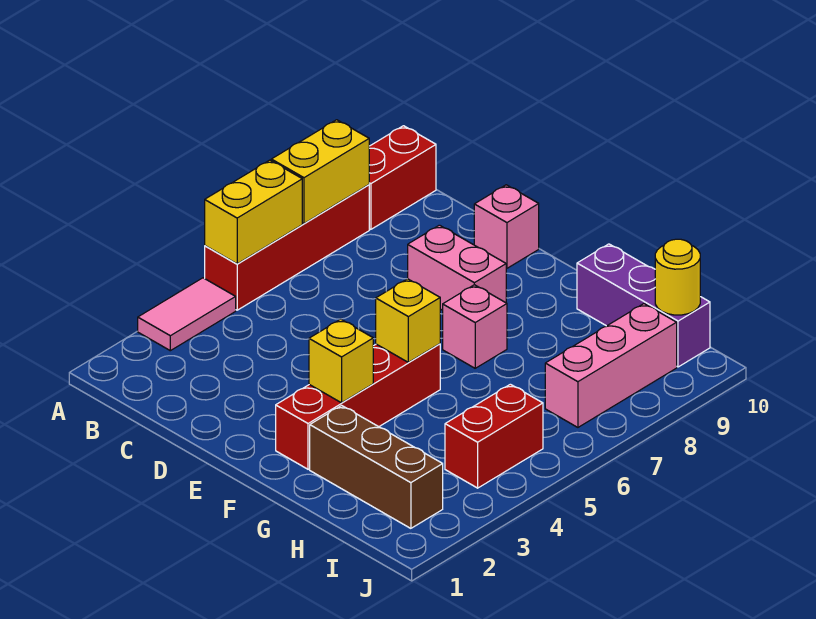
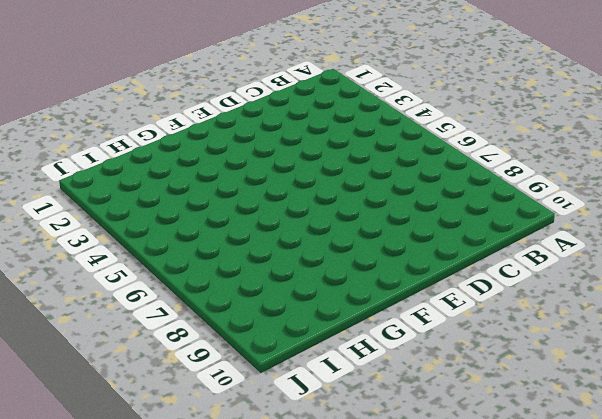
none -> pink tile A3:A4 level 1
none -> red brick A5:A8 level 1
none -> red brick A9:A10 level 1

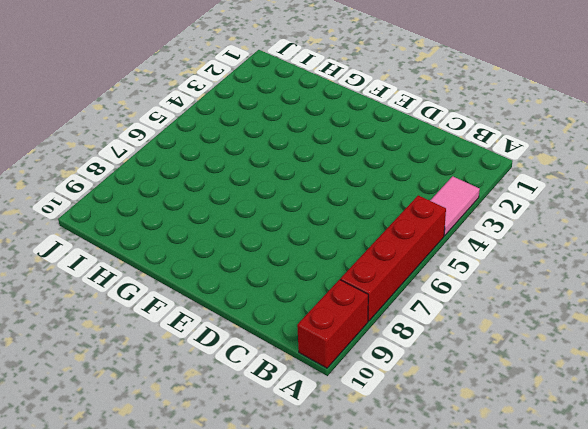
none -> pink brick D8:E8 level 1
none -> pink brick D10 level 1
none -> red brick F2:F5 level 1

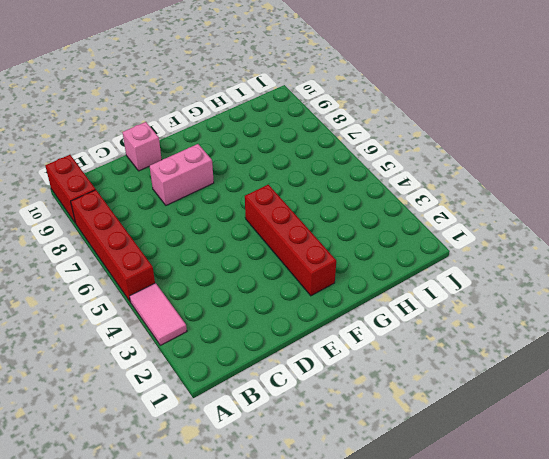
none -> pink brick F7 level 1
none -> brown brick G2:I2 level 1
none -> purple brick G10:I10 level 1

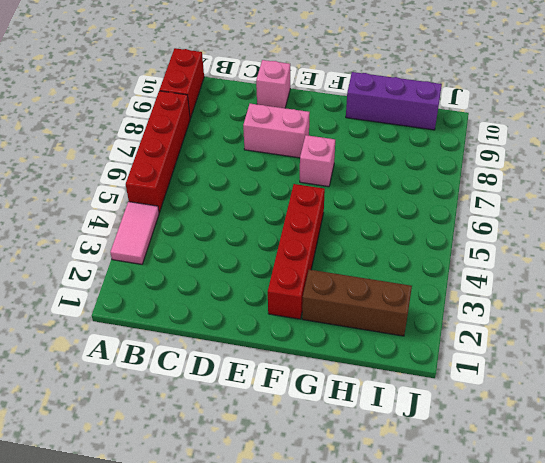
none -> red brick I4:I5 level 1
none -> pink brick I7:I9 level 1
none -> yellow brick A5:A6 level 2

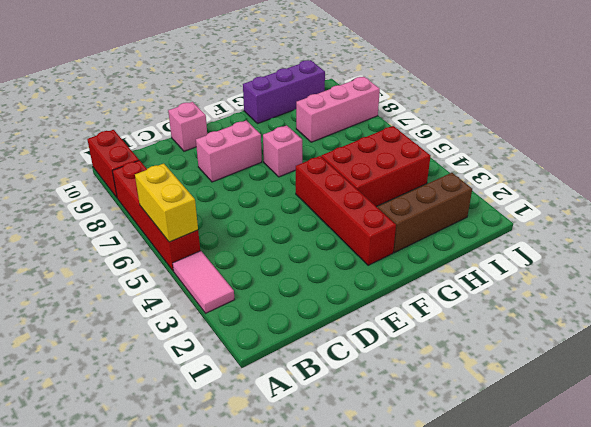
red brick G4:I5 level 1 -> red brick I4:I5 level 1
pink brick H8:J8 level 1 -> pink brick I7:I9 level 1
none -> yellow brick A7:A8 level 2
none -> yellow brick F3 level 2
none -> yellow brick F5 level 2

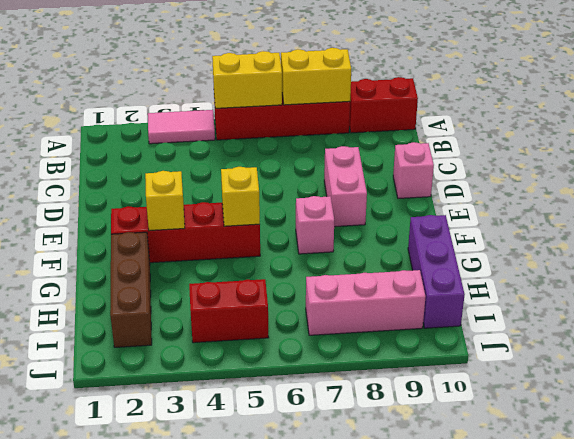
none -> yellow round brick I10 level 2

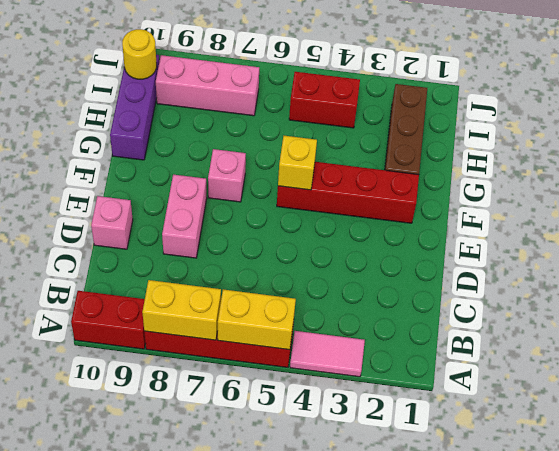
none -> yellow brick F3 level 2

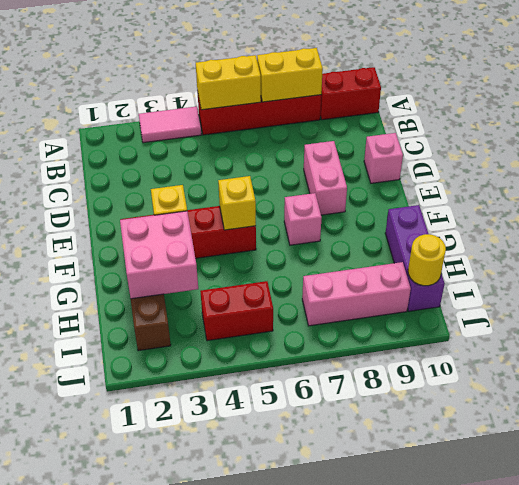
pink brick G2:H3 level 2 -> none

